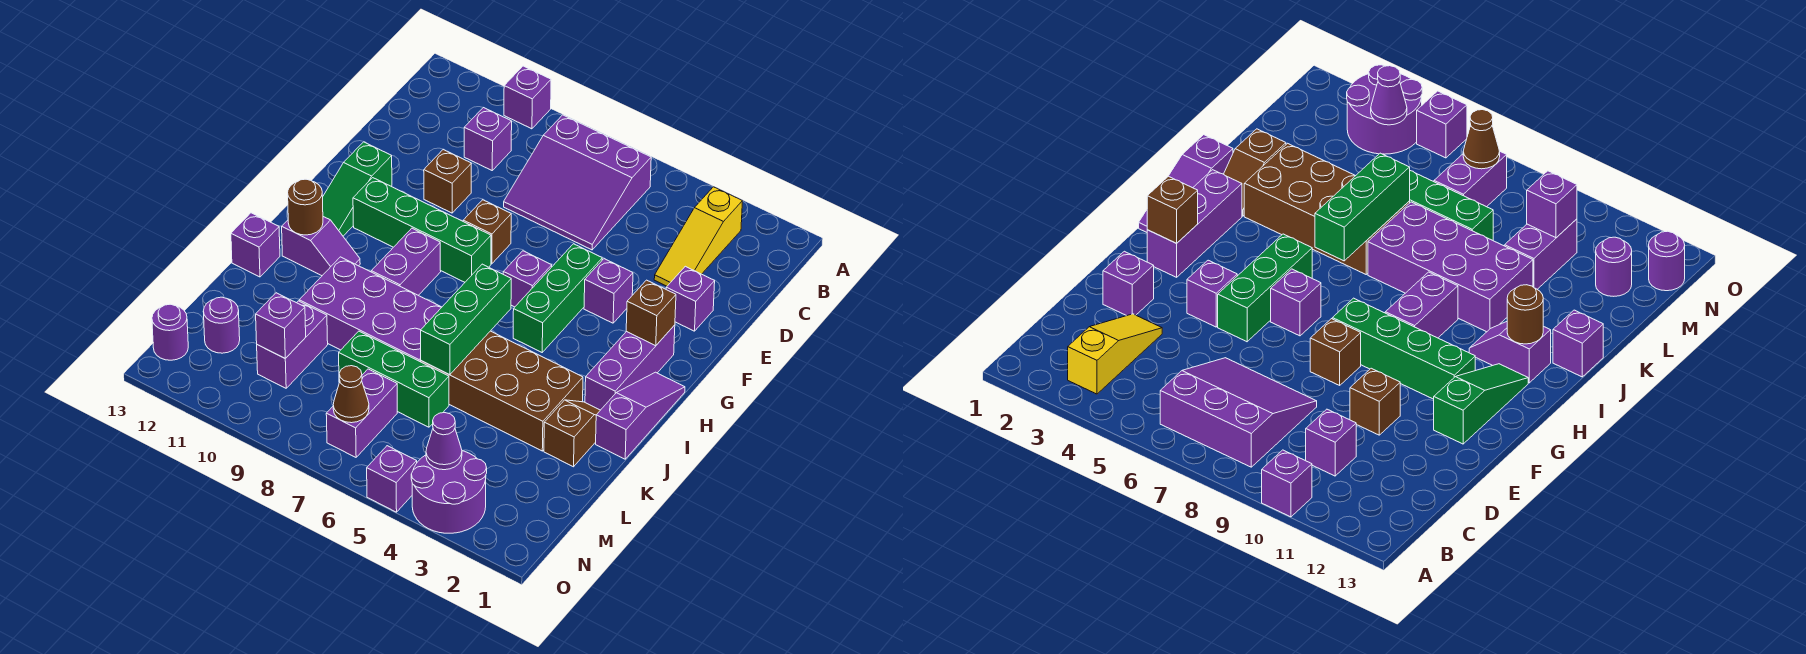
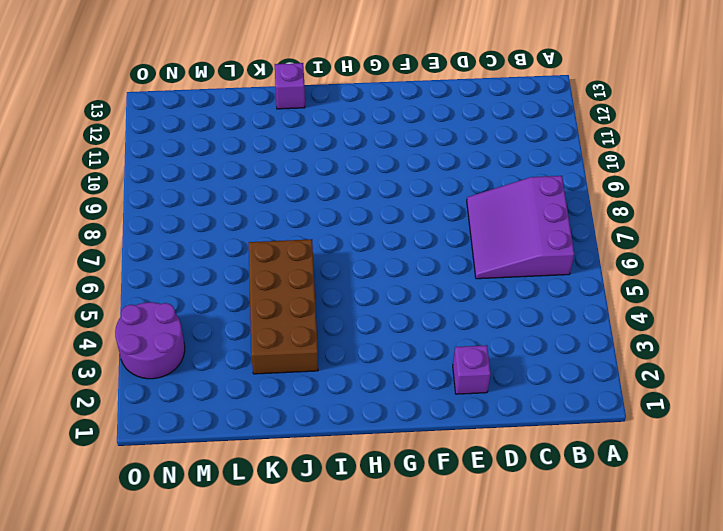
none -> purple brick A10 level 1
none -> yellow slope B3:D3 level 1 top B
none -> purple brick C10 level 1
none -> brown brick E10 level 1

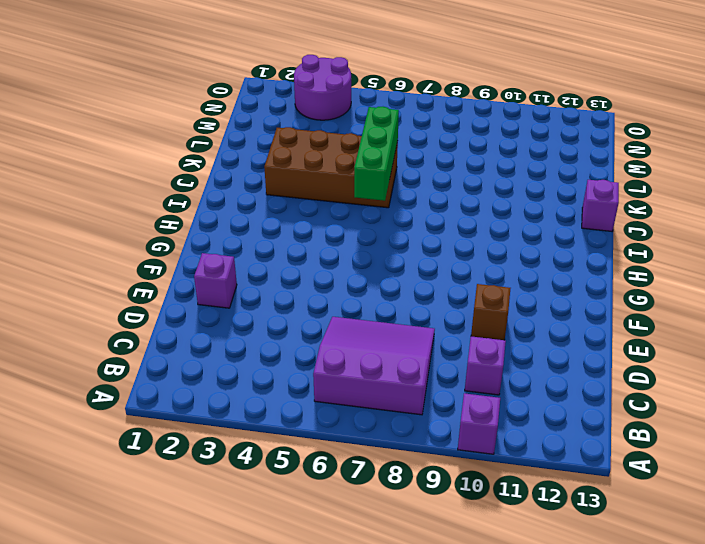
none -> yellow slope B3:D3 level 1 top B
none -> purple brick F4 level 1
none -> green brick F5:H5 level 1
none -> brown brick F8 level 1

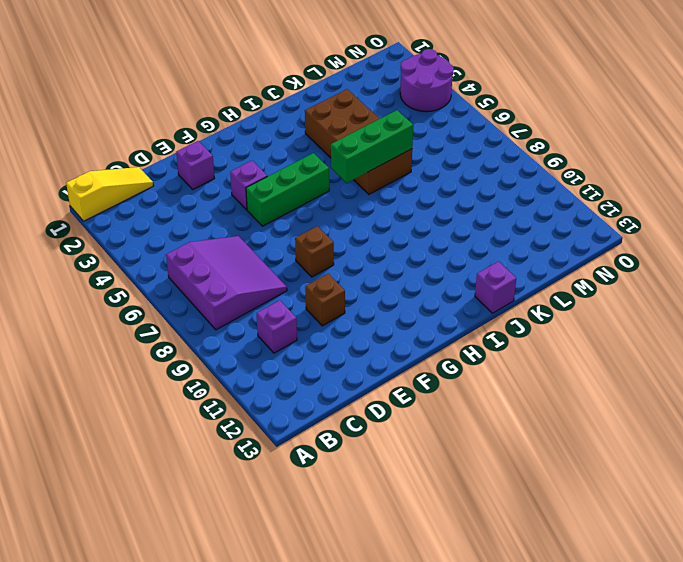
yellow slope A1:C1 level 1 top A -> yellow slope B3:D3 level 1 top B
none -> purple brick A10 level 1
none -> green slope F12:H12 level 1 top F
none -> purple brick G2:I2 level 1
none -> purple brick G6 level 1

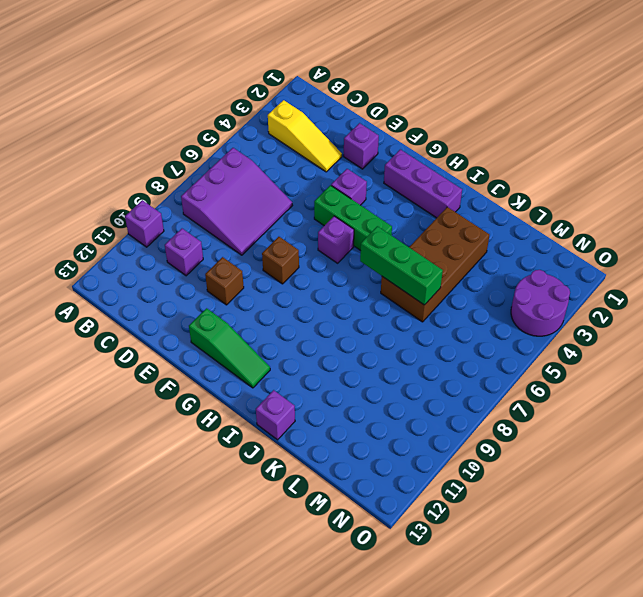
none -> green brick G8:G11 level 1
none -> purple slope H1:J1 level 1 top J
none -> purple brick H9:I9 level 1
none -> purple slope I11:I12 level 1 top 12

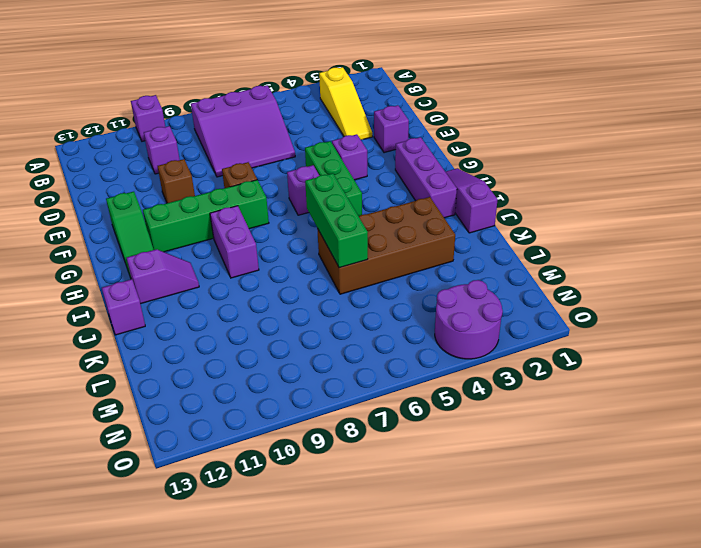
none -> brown slope J2:K2 level 1 top K
none -> purple brick J7:K10 level 1
none -> green brick L6:L8 level 1
none -> purple brick L10:M10 level 1

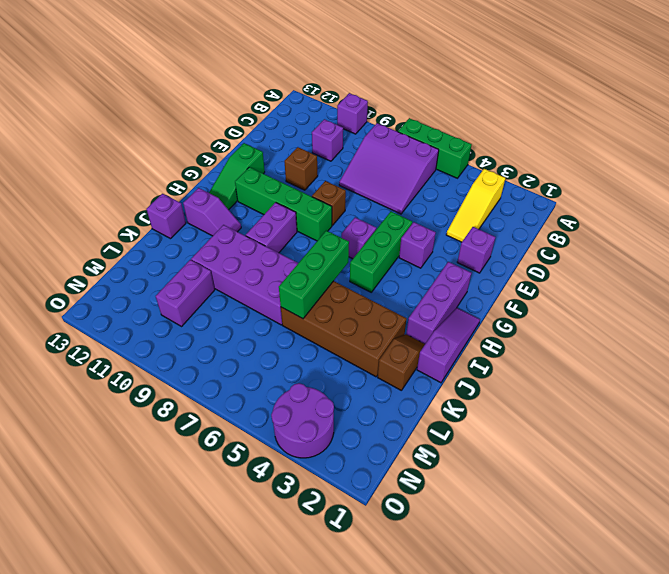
green brick A5:A7 level 1 -> green brick L6:L8 level 1
none -> purple brick M7:N7 level 1
none -> purple round brick M12 level 1
none -> purple round brick N13 level 1
none -> purple brick O5 level 1

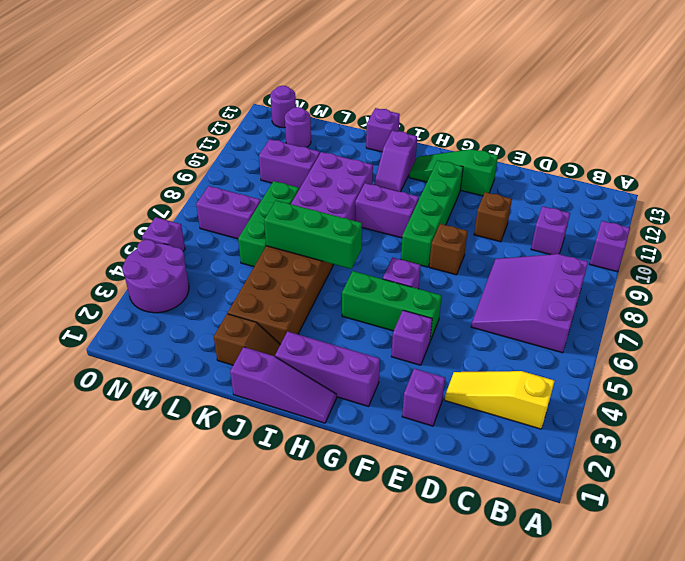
none -> brown brick G2 level 2
none -> brown round brick I12 level 2
none -> purple brick M10 level 2
none -> purple cone N4 level 2

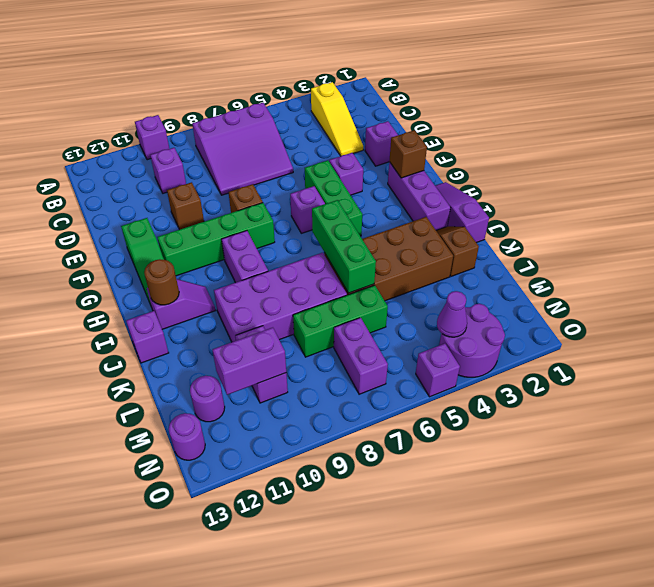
purple brick M10:M11 level 2 -> purple brick M10 level 2
none -> brown cone N7 level 2

